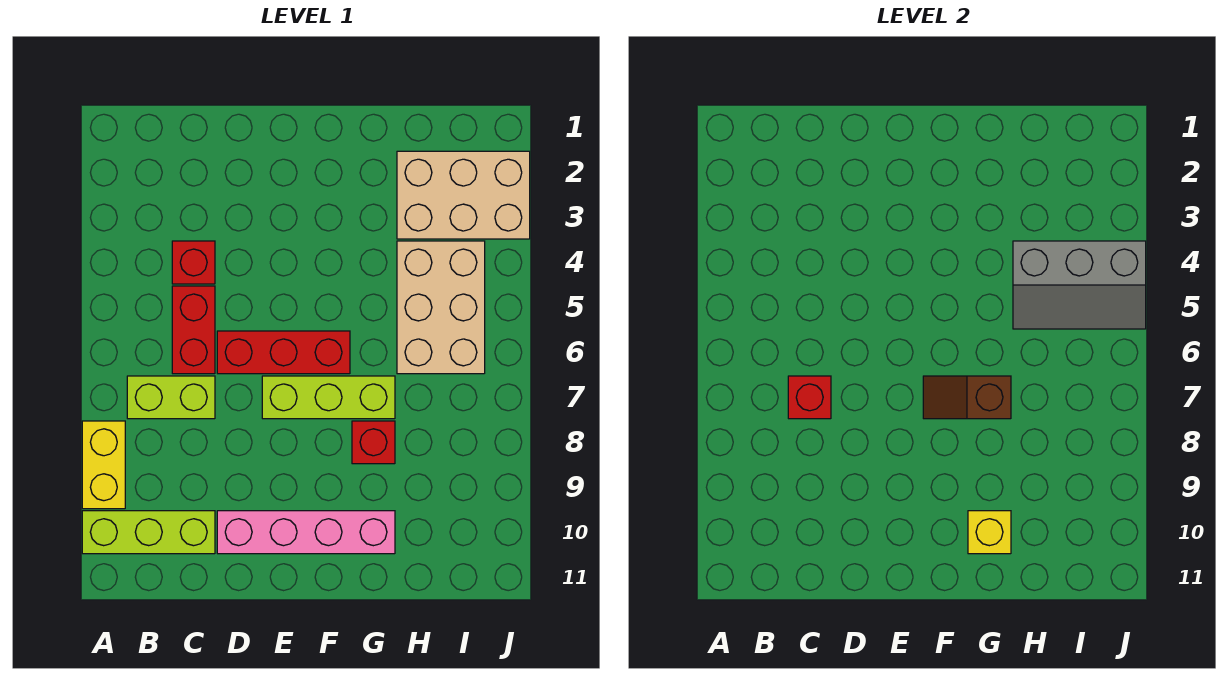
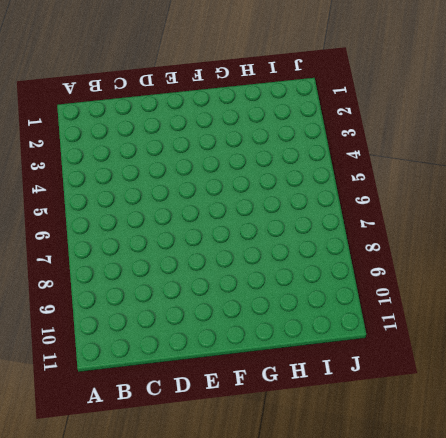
none -> yellow brick A8:A9 level 1
none -> lime brick A10:C10 level 1
none -> lime brick B7:C7 level 1

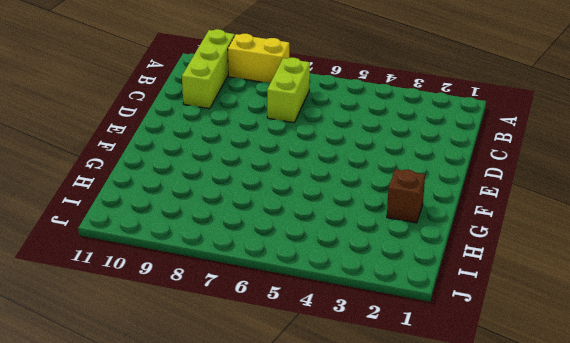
brown brick G2 level 1 -> none
none -> red brick C4 level 1
none -> red brick C5:C6 level 1
none -> red brick D6:F6 level 1

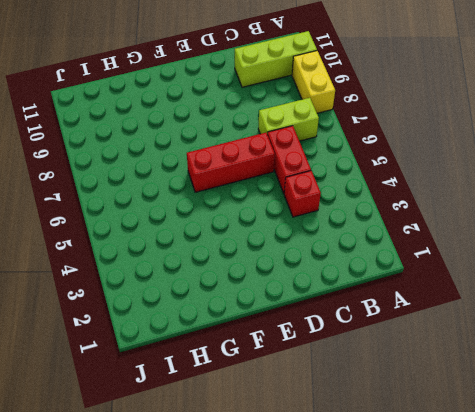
none -> pink brick D10:G10 level 1
none -> lime brick E7:G7 level 1
none -> red brick G8 level 1

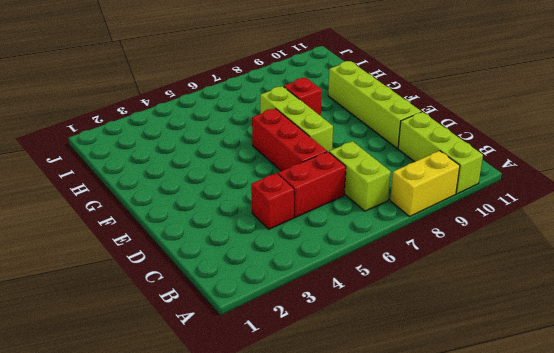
lime brick D10:G10 level 1 -> pink brick D10:G10 level 1
none -> tan brick H2:J3 level 1
none -> tan brick H4:I6 level 1
none -> red brick C7 level 2

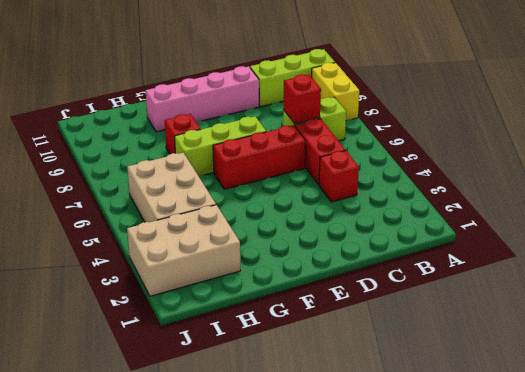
none -> brown slope F7:G7 level 2 top G
none -> yellow brick G10 level 2
none -> grey slope H4:J5 level 2 top 4

